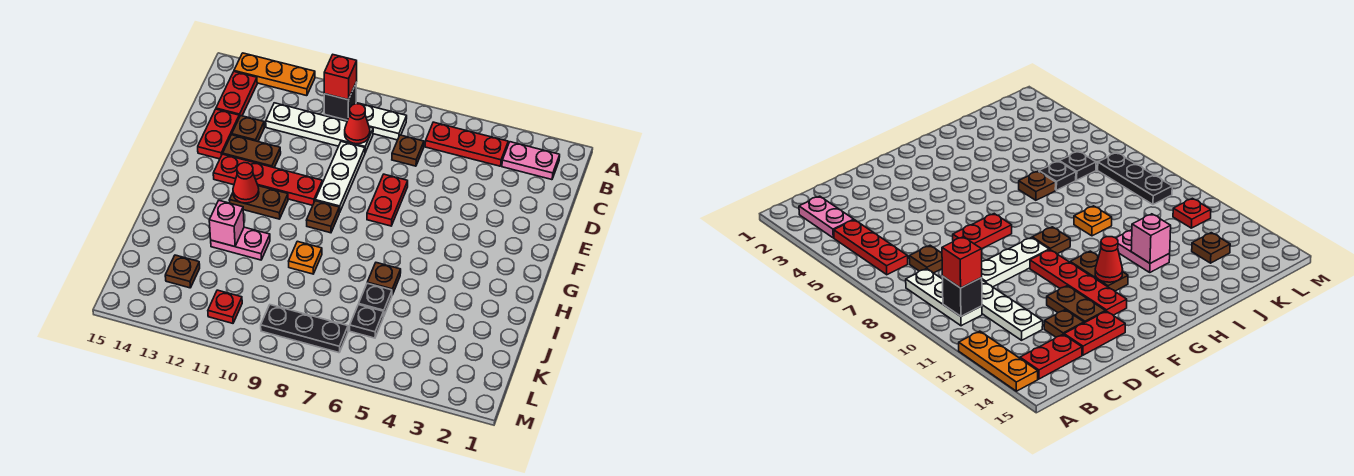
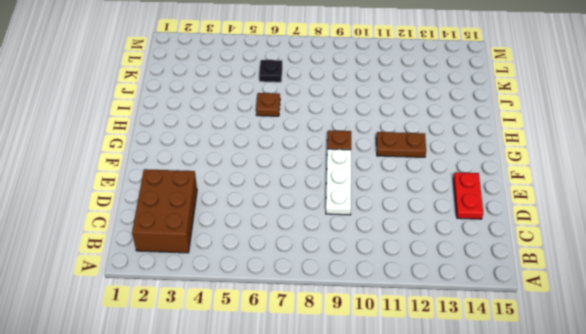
brown brick B2:D3 level 1 -> pink plate B2:B3 level 1
none -> orange plate A12:A14 level 1
none -> red plate B4:B6 level 1
none -> white plate B8:B10 level 1

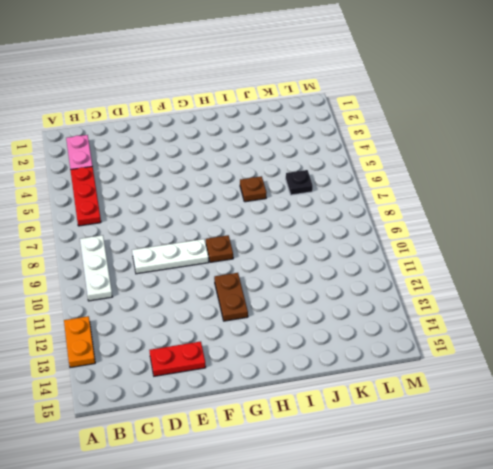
orange plate A12:A13 level 1 -> orange plate A12:A14 level 1
none -> red plate B14:C14 level 1
none -> brown plate C7 level 1
none -> white plate C9:C12 level 1

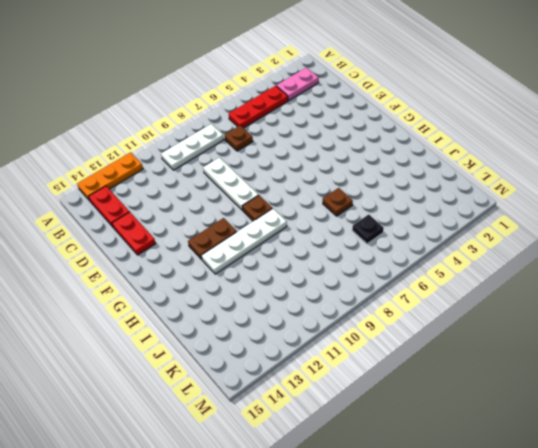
white plate H9:H12 level 1 -> white plate C9:C12 level 1
none -> brown plate D13 level 1
none -> red plate E7:F7 level 1
none -> brown plate E12:E13 level 1

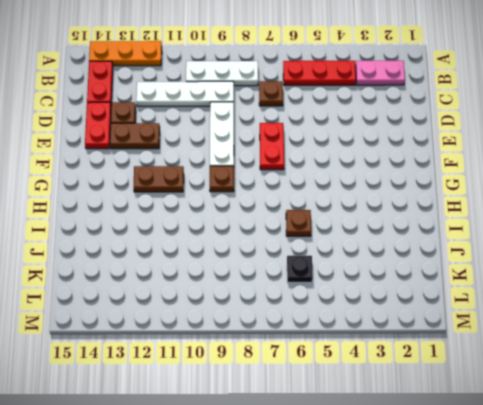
none -> red plate F10:F13 level 1
none -> orange plate I9 level 1
none -> pink plate I11:I12 level 1

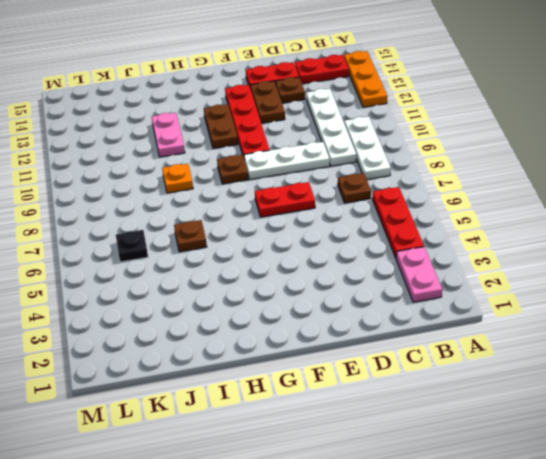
none -> black plate J6 level 1
none -> brown plate K13 level 1
none -> black plate L7:L9 level 1

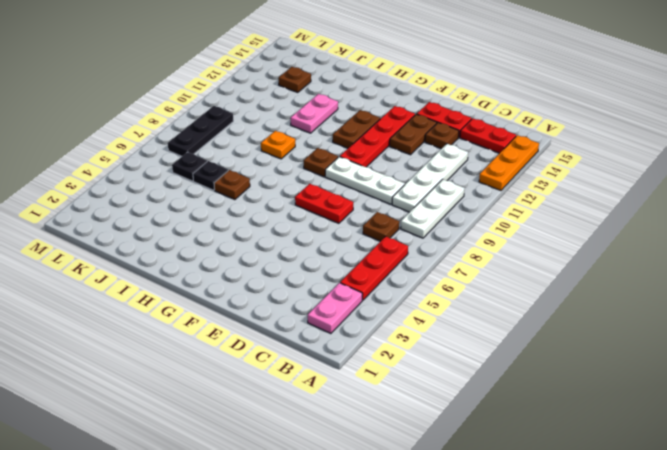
none -> red plate L11 level 1
none -> black brick B10 level 2
none -> red cone C9 level 2

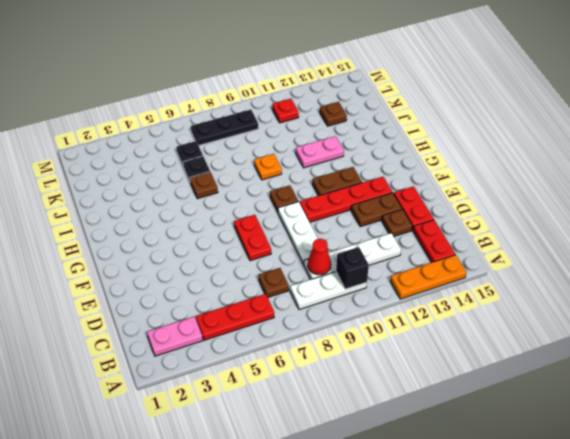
none -> red cone G12 level 2
none -> pink brick I12 level 2
none -> red brick B10 level 3

